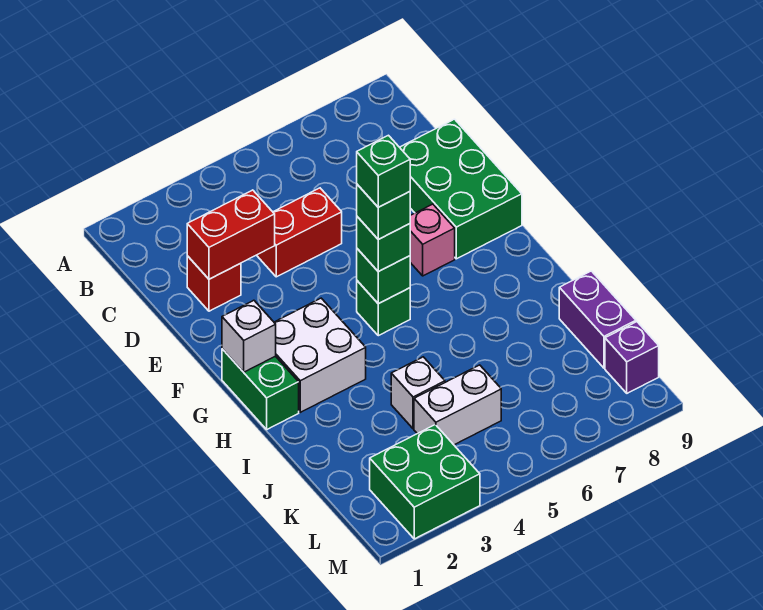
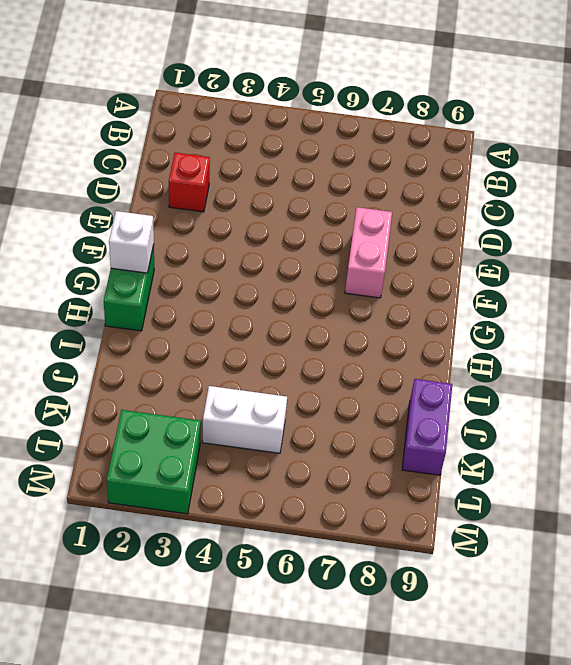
pink brick E7:F7 level 1 -> pink brick F7 level 1
none -> red brick D4:D5 level 1
none -> green brick D8:F9 level 1
none -> white brick G2:H3 level 1

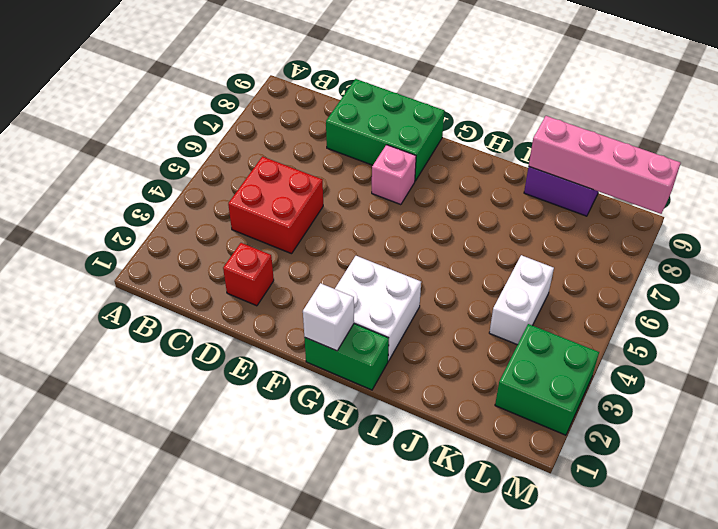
red brick C4:D5 level 1 -> red brick D4:D5 level 1
pink brick J9:M9 level 2 -> none
none -> green brick G5 level 1
none -> white brick J4 level 1
none -> purple brick L9 level 1

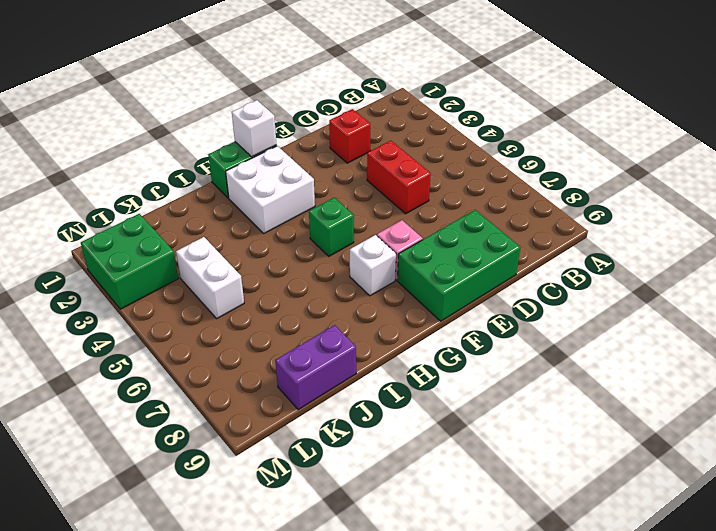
white brick G7 level 1 -> white brick J4 level 1
none -> purple brick L9 level 1
none -> red brick D2:D3 level 2
none -> green brick G5 level 2

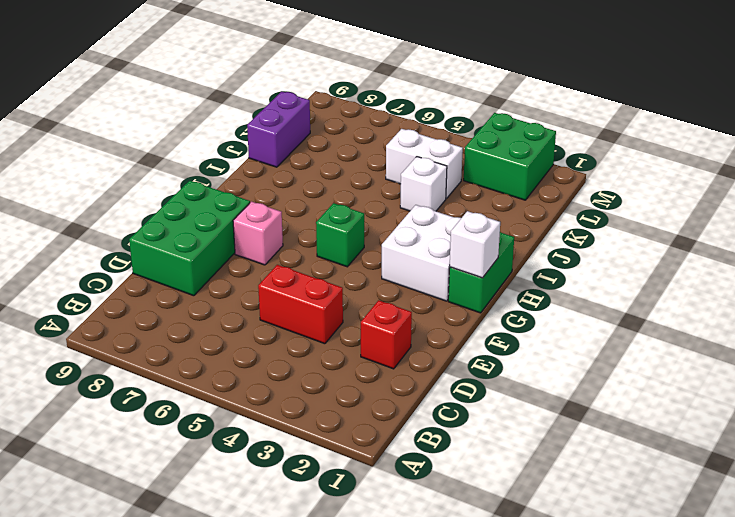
none -> purple brick L9 level 1
none -> red brick D2:D3 level 2
none -> green brick G5 level 2

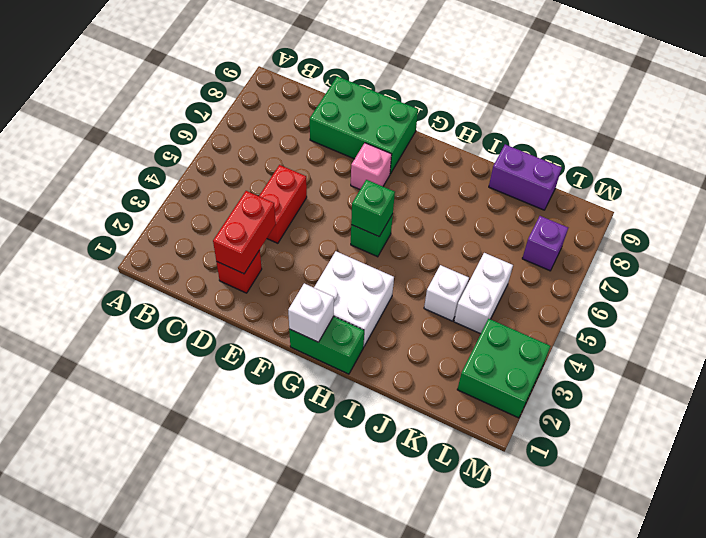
purple brick L7 level 1 -> purple brick L9 level 1
none -> green brick G5 level 3
none -> green brick G5 level 4
none -> green brick G5 level 5

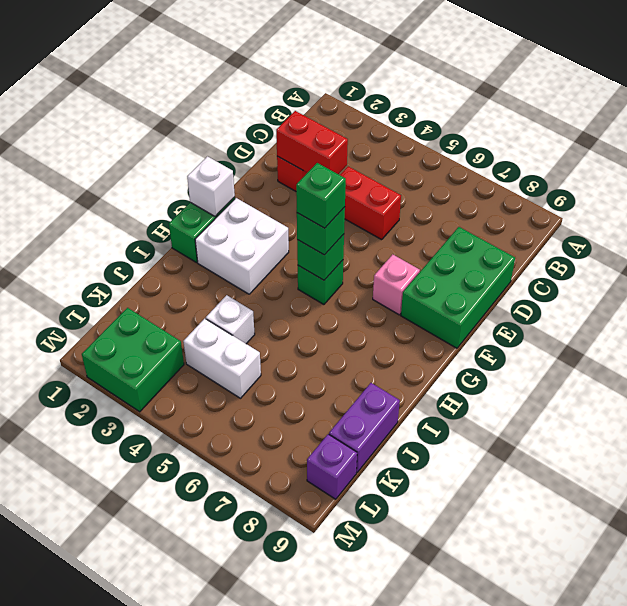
none -> green brick G5 level 5

